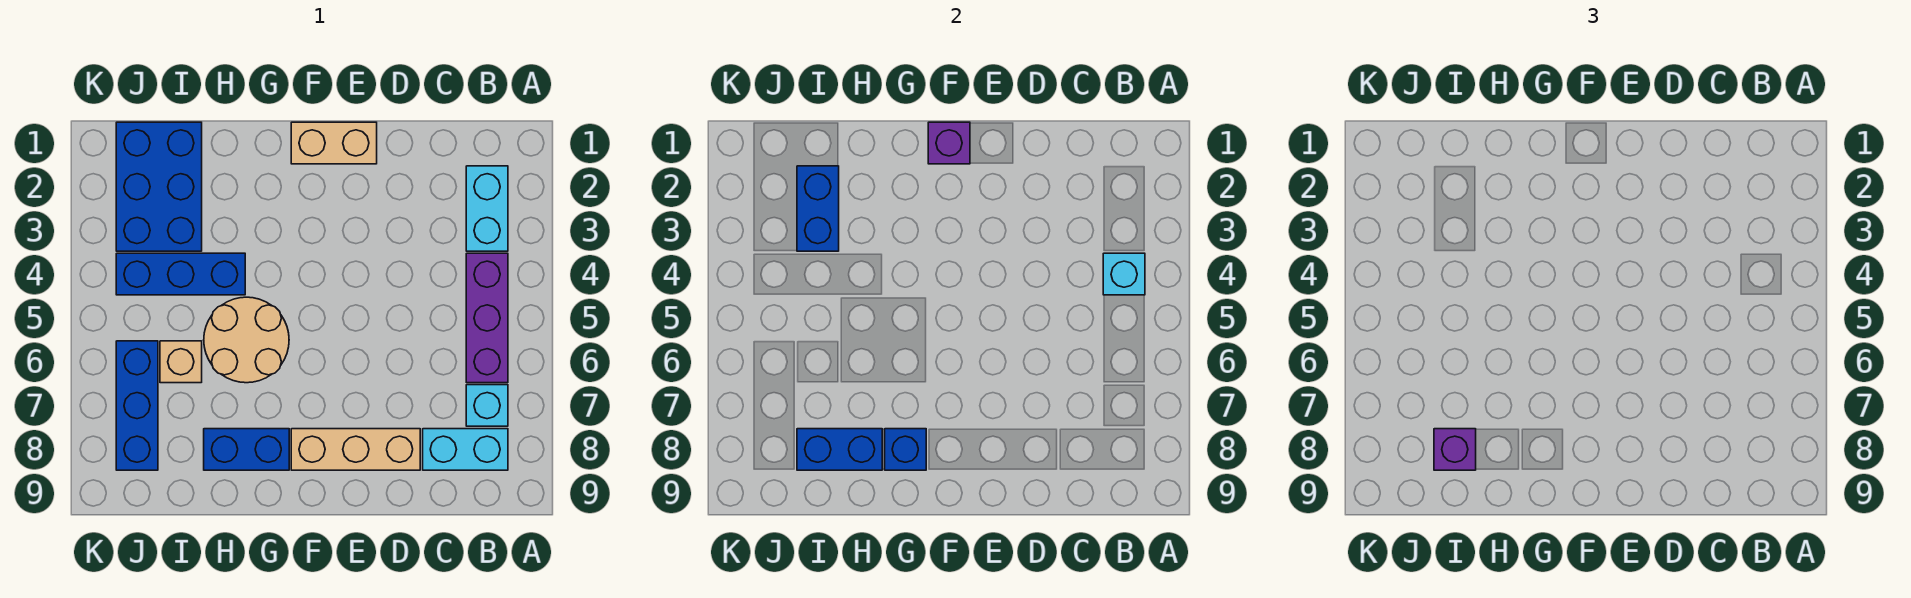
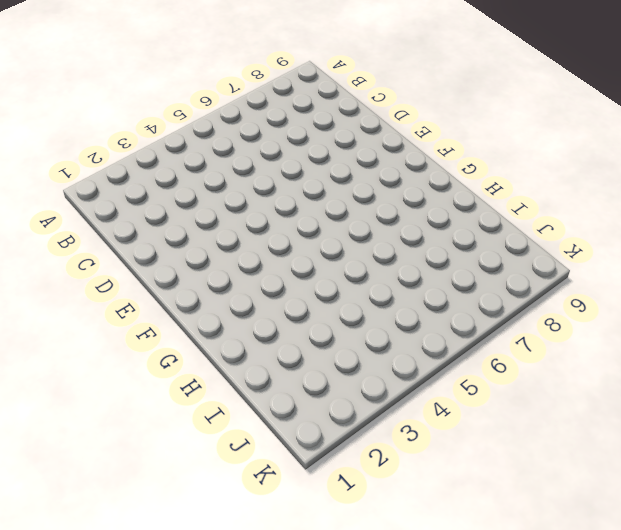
none -> cyan brick B2:B3 level 1
none -> purple brick B4:B6 level 1
none -> cyan brick B7 level 1

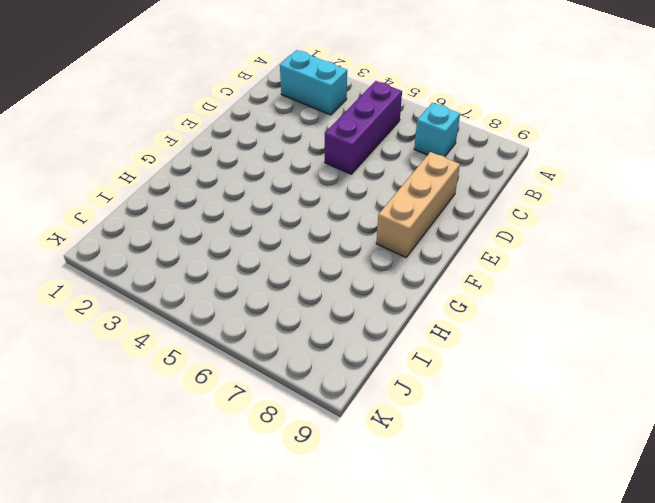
purple brick B5:D5 level 1 -> purple brick B4:B6 level 1
none -> cyan brick B8:C8 level 1
none -> tan brick E1:F1 level 1
none -> tan round brick G5:H6 level 1

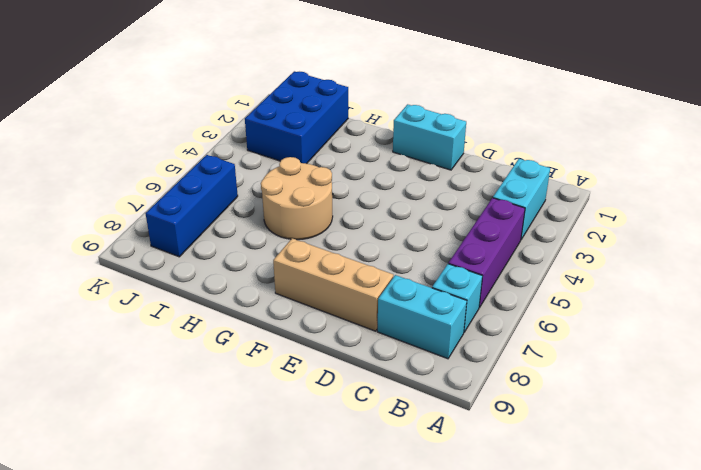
cyan brick E1:F1 level 1 -> tan brick E1:F1 level 1
none -> blue brick G8:H8 level 1
none -> blue brick H4:J4 level 1
none -> tan brick I6 level 1

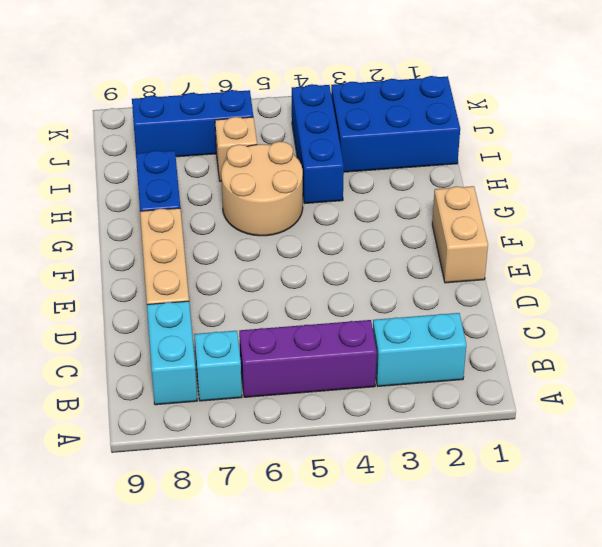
none -> cyan brick B4 level 2
none -> purple brick F1 level 2
none -> blue brick G8 level 2

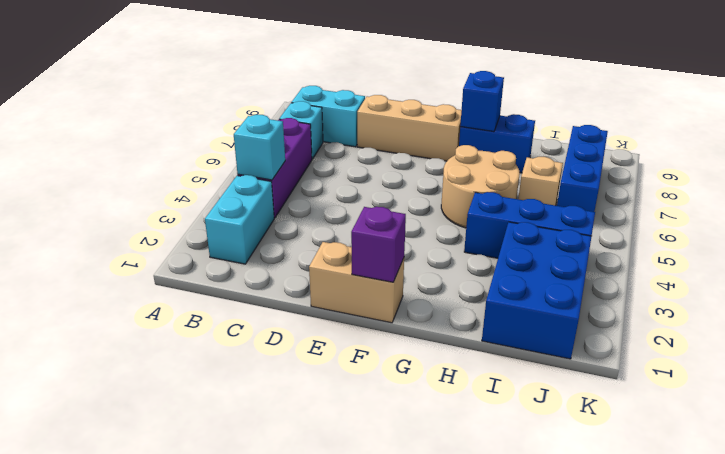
none -> blue brick H8:I8 level 2
none -> blue brick I2:I3 level 2
none -> purple brick I8 level 3

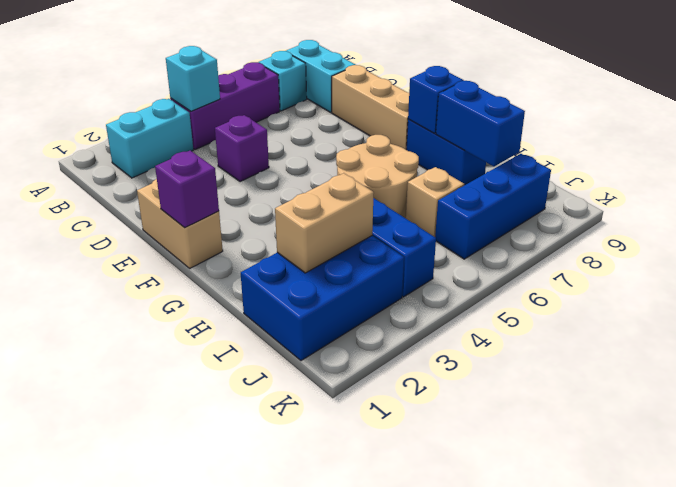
purple brick D4 level 1 -> purple brick I8 level 3
tan brick I2:I3 level 2 -> blue brick I2:I3 level 2

